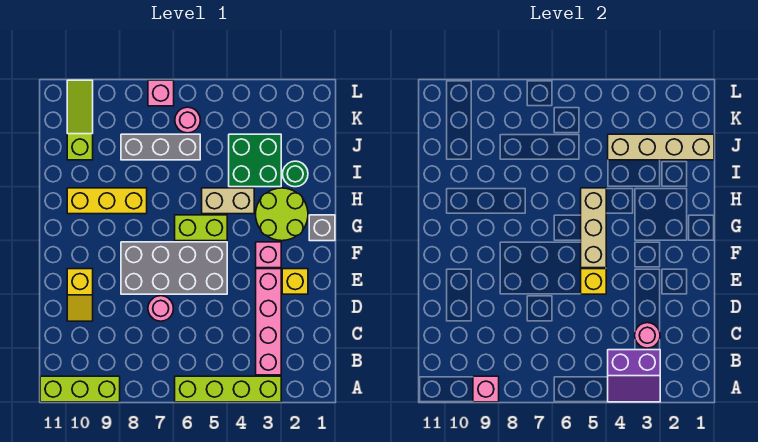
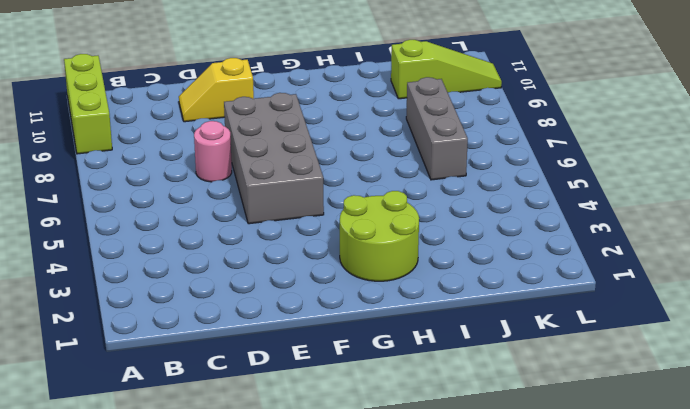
none -> lime brick A3:A6 level 1
none -> pink brick B3:E3 level 1
none -> yellow brick E2 level 1

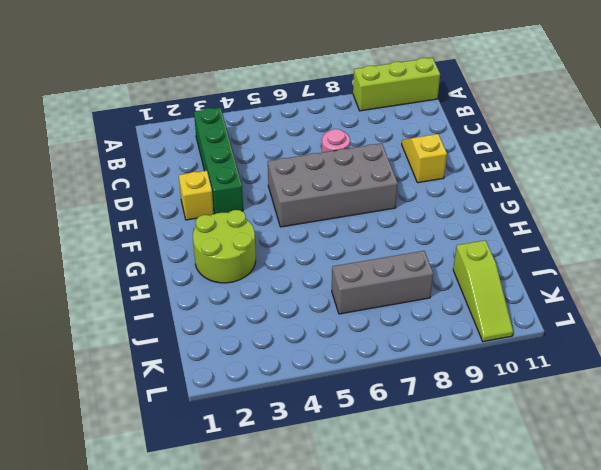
green brick B3:E3 level 1 -> pink brick B3:E3 level 1
none -> lime brick A3:A6 level 1
none -> pink brick F3 level 1
none -> grey brick G1 level 1

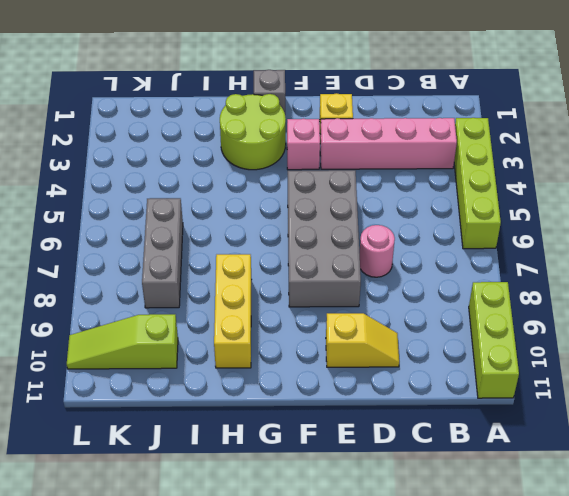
none -> lime brick G5:G6 level 1
none -> tan brick H4:H5 level 1
none -> green round brick I2 level 1

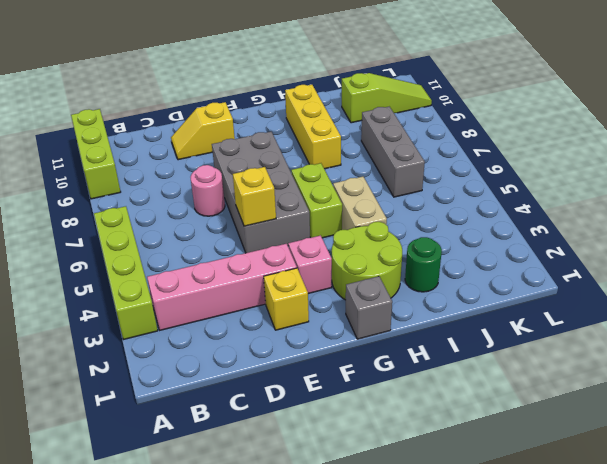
none -> green brick I3:J4 level 1
none -> pink round brick K6 level 1
none -> pink brick L7 level 1

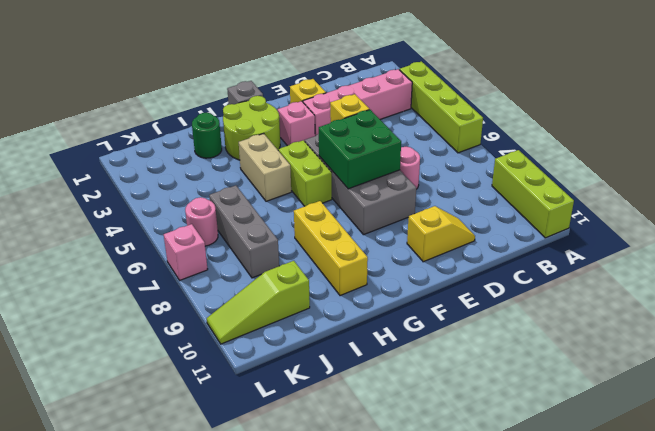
green brick E6:F7 level 2 -> green brick I3:J4 level 1
none -> purple slope A3:B4 level 2 top B
none -> pink brick A9 level 2
none -> pink round brick C3 level 2

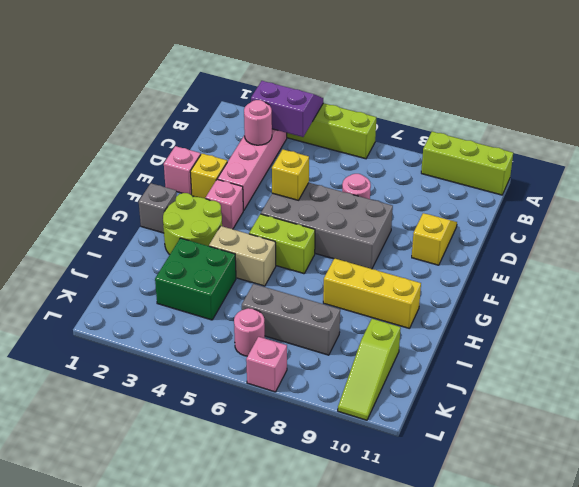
pink brick E1 level 1 -> pink brick A9 level 2
none -> green round brick I2 level 1
none -> tan brick F5:H5 level 2
none -> tan brick J1:J4 level 2

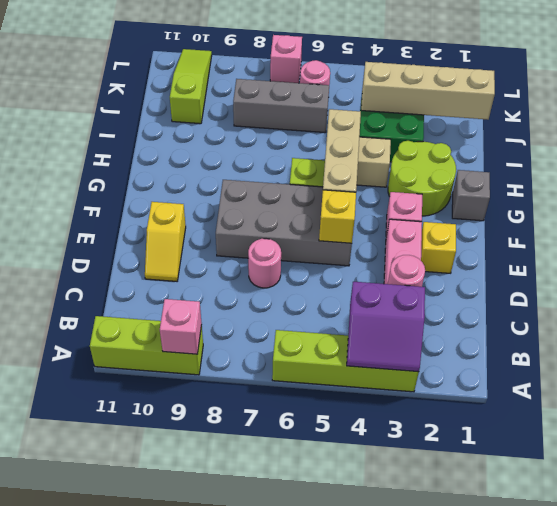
none -> yellow brick H8:H10 level 1
none -> green round brick I2 level 1

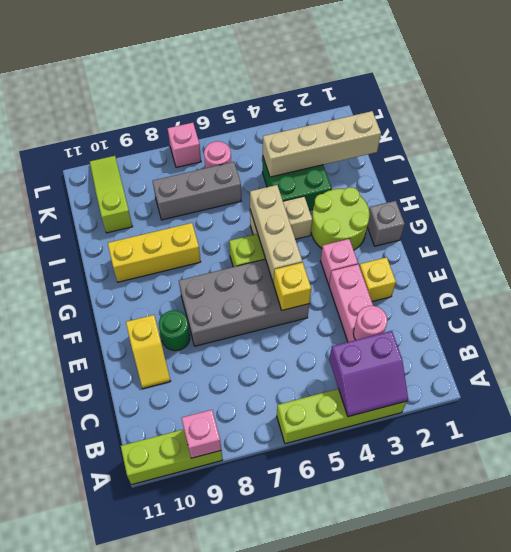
green round brick E9 level 1 -> green round brick I2 level 1
none -> pink round brick D7 level 1

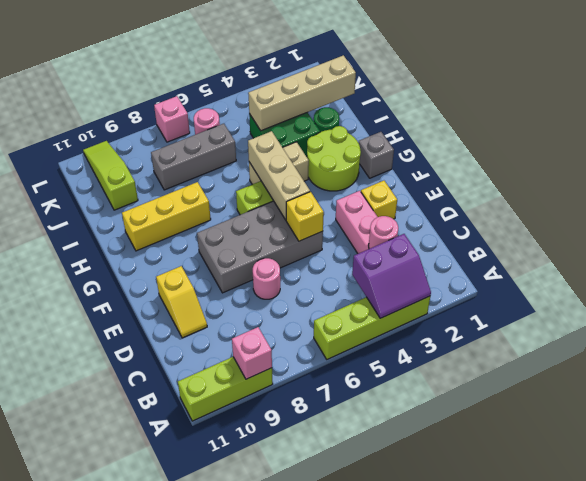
none -> pink brick F3 level 1

